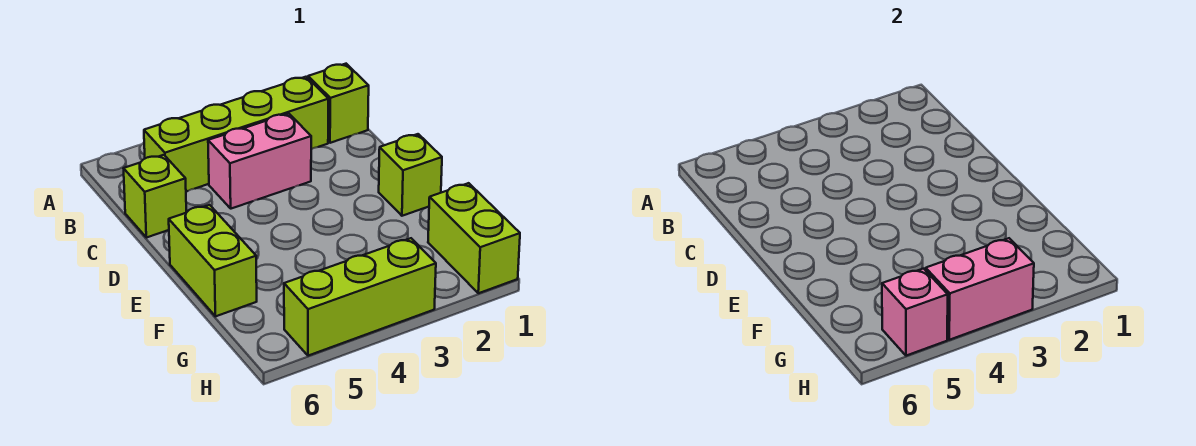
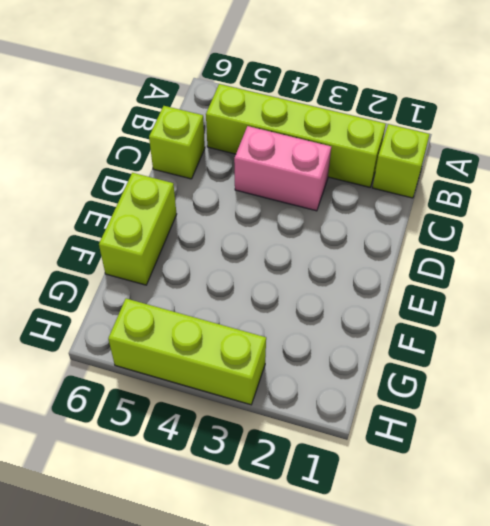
none -> lime brick E1 level 1
none -> lime brick G1:H1 level 1

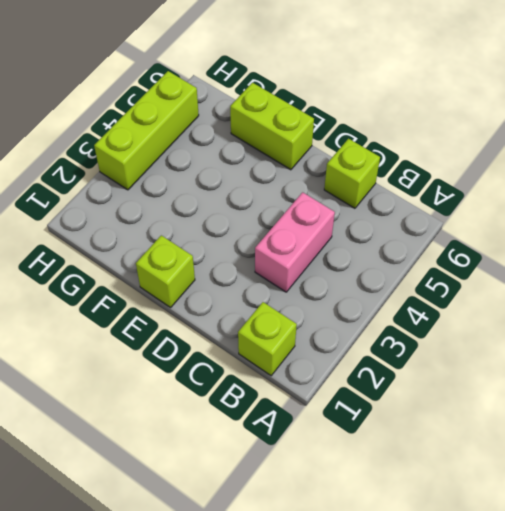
none -> lime brick B2:B5 level 1
none -> lime brick G1:H1 level 1

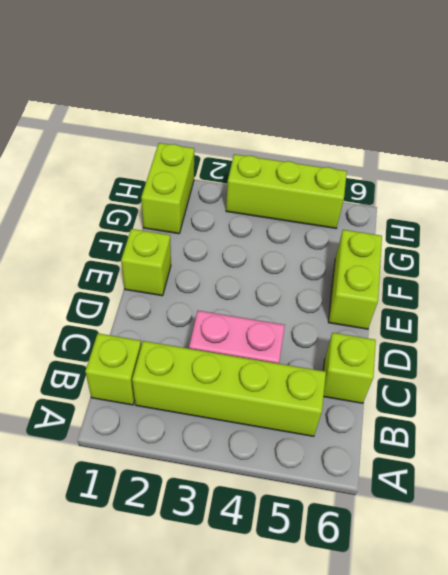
none -> pink brick H3:H4 level 2
none -> pink brick H5 level 2

